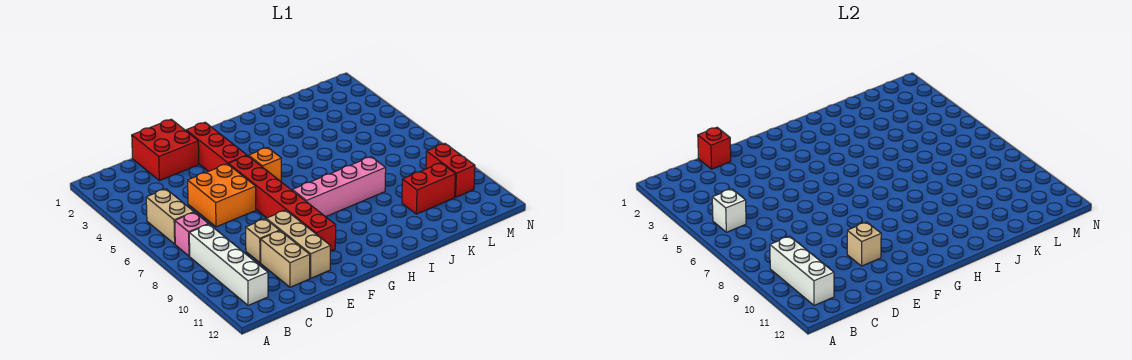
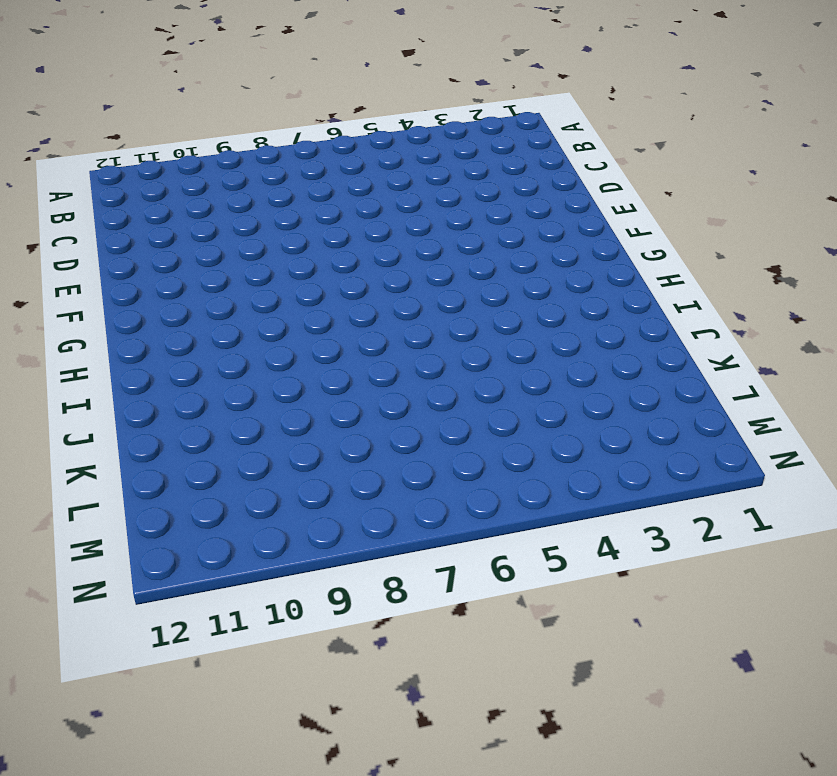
none -> tan brick B5:B6 level 1
none -> pink brick B7 level 1
none -> white brick B8:B11 level 1

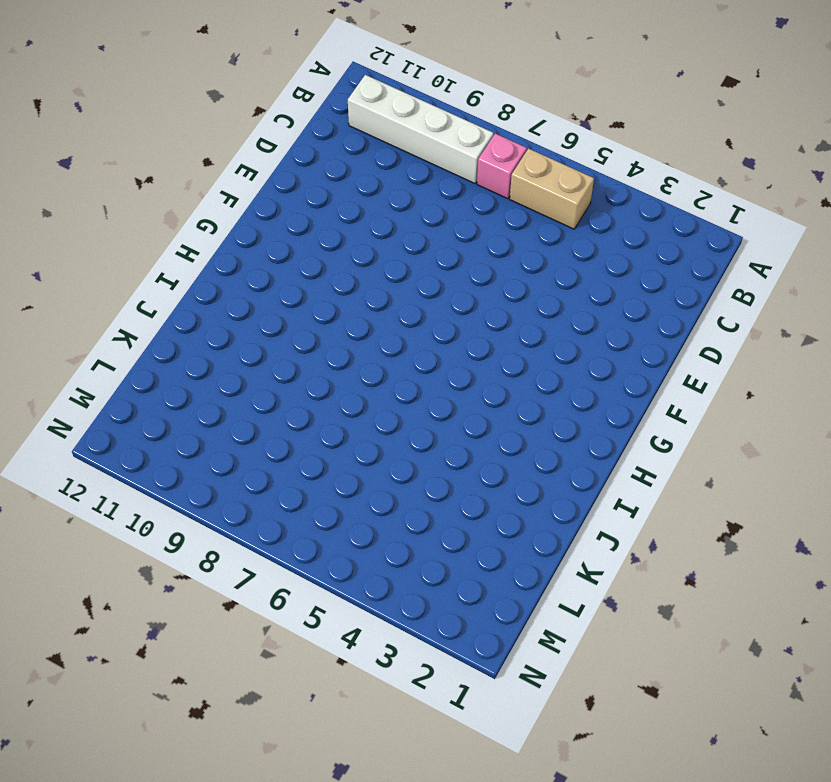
none -> red brick D1:E2 level 1
none -> orange brick D5:E6 level 1
none -> tan brick D9 level 1

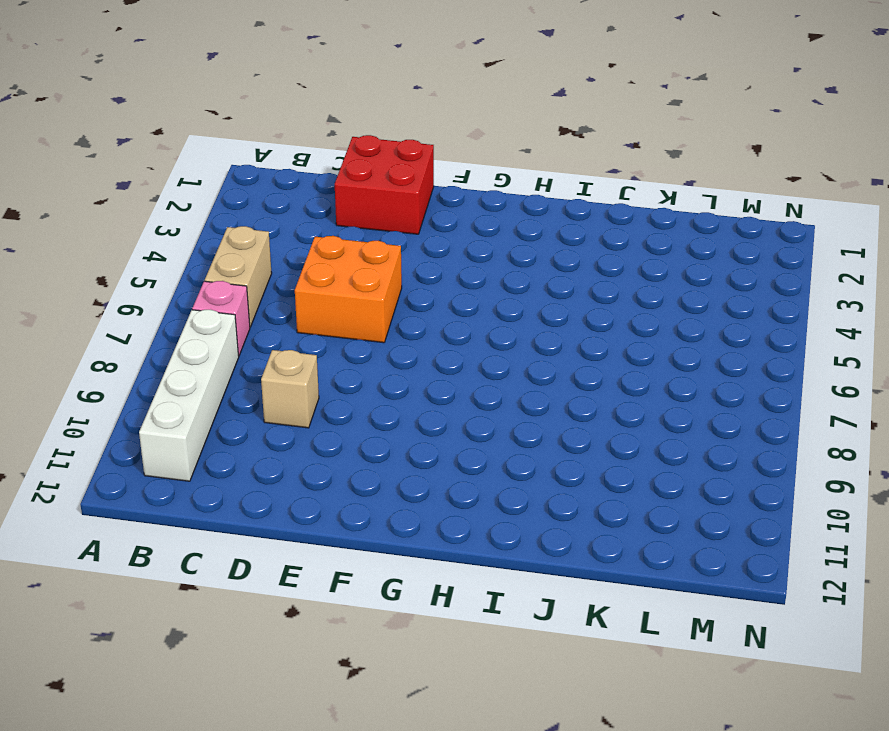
none -> tan brick D10:D11 level 1
none -> tan brick E9:E11 level 1
none -> red brick F2:F4 level 1

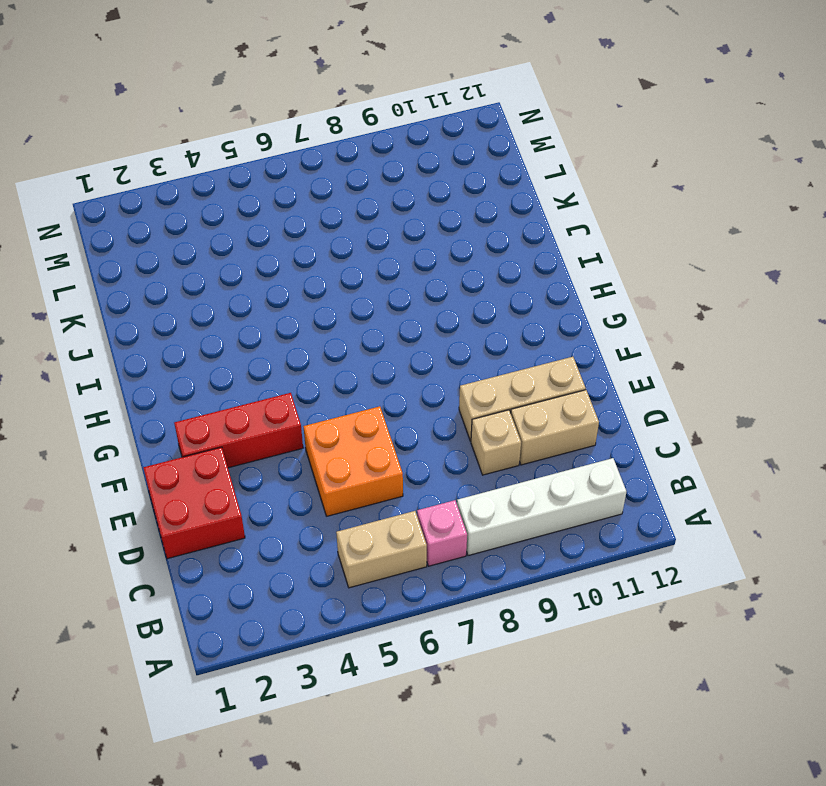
none -> red brick F5:F10 level 1
none -> orange brick G5 level 1
none -> pink brick G8:J8 level 1

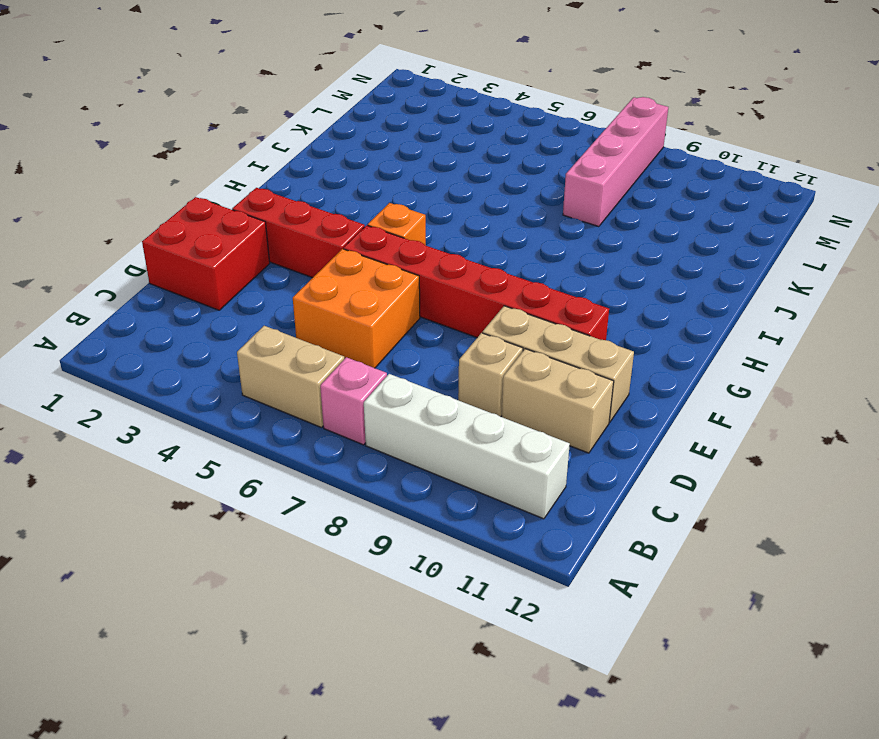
pink brick K8:N8 level 1 -> pink brick G8:J8 level 1
none -> red brick K10:L10 level 1
none -> red brick M9:M10 level 1
none -> white brick B5 level 2

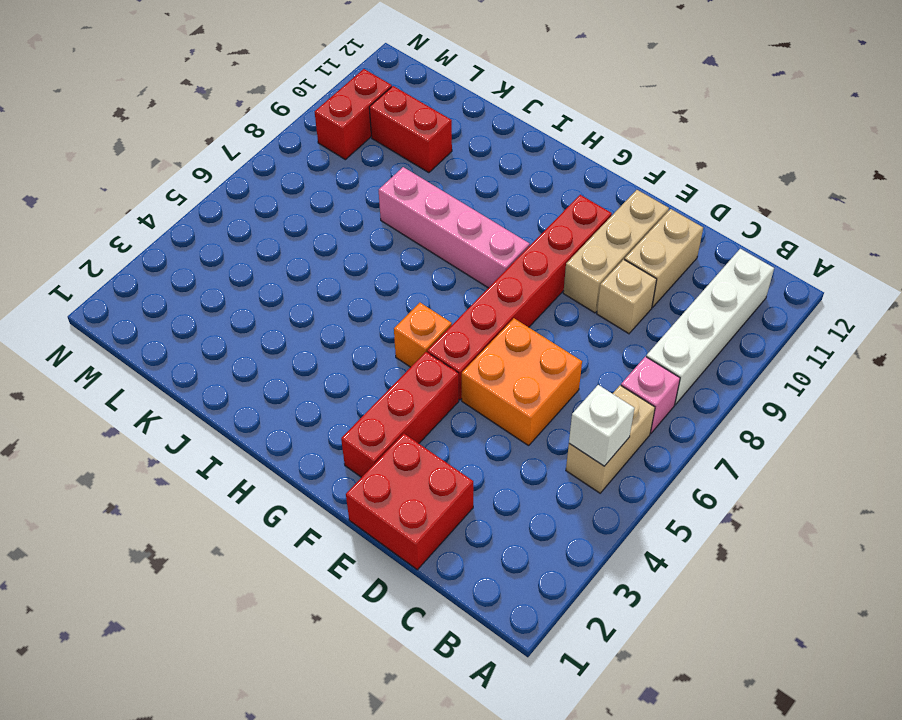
none -> white brick B9:B11 level 2
none -> red brick D1 level 2
none -> tan brick E10 level 2

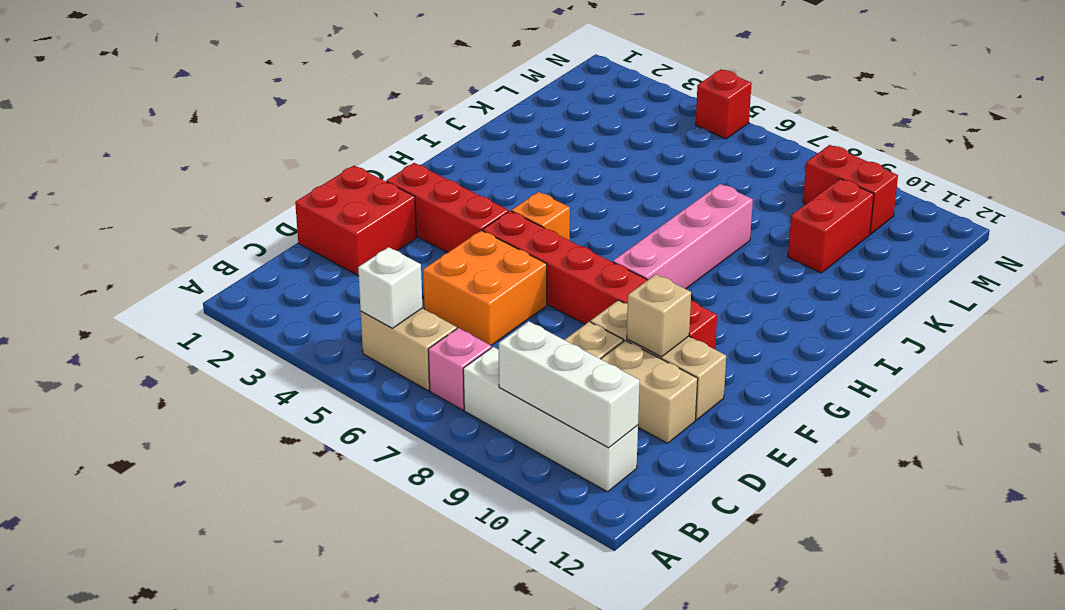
red brick N5 level 1 -> red brick D1 level 2

